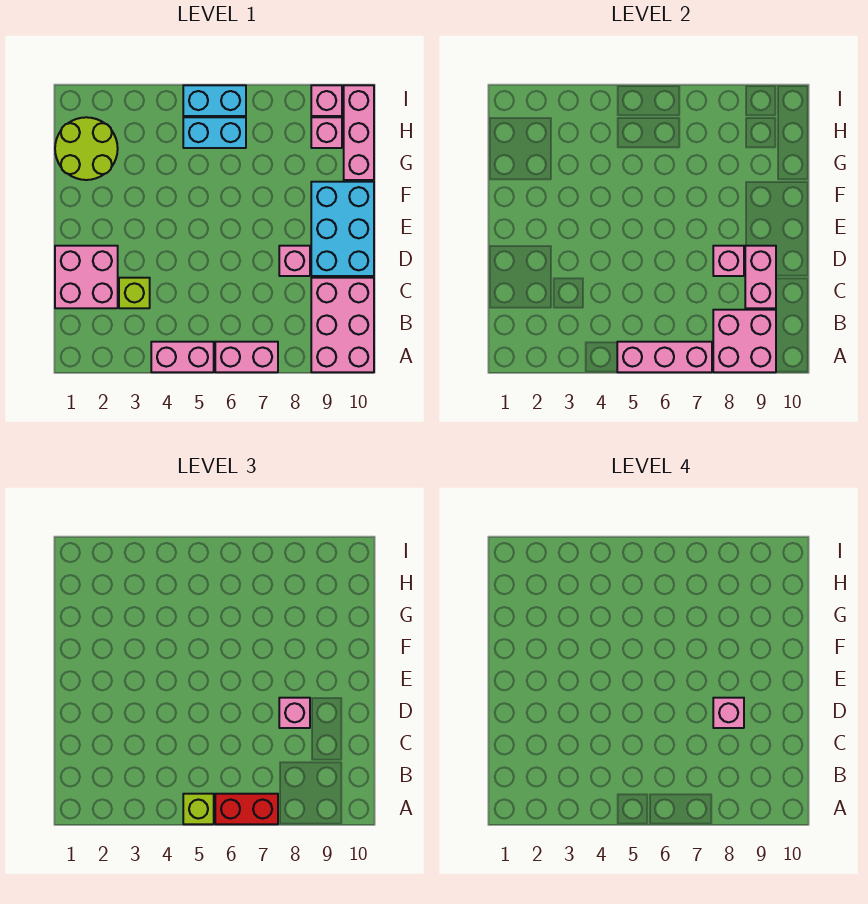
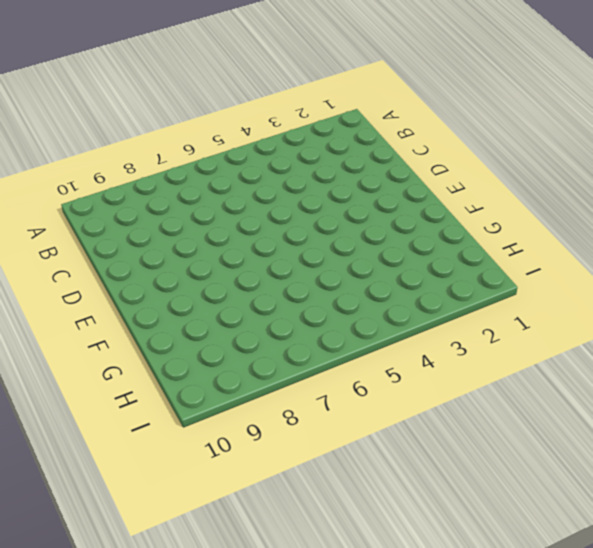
none -> pink brick A4:A5 level 1
none -> pink brick A6:A7 level 1
none -> pink brick A9:C10 level 1

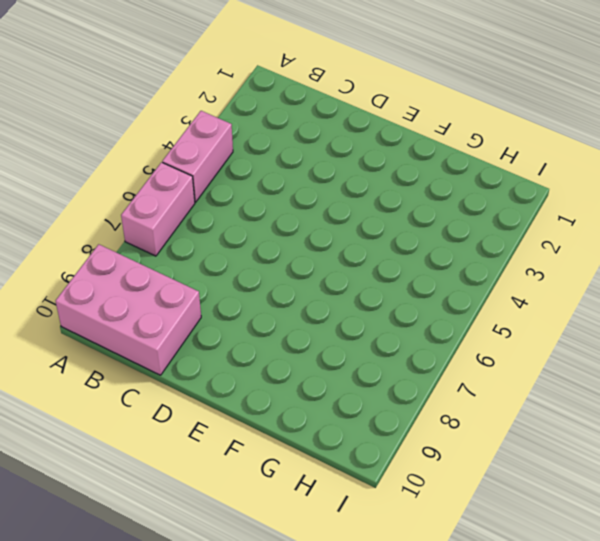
none -> pink brick C1:D2 level 1
none -> lime brick C3 level 1
none -> pink brick D8 level 1

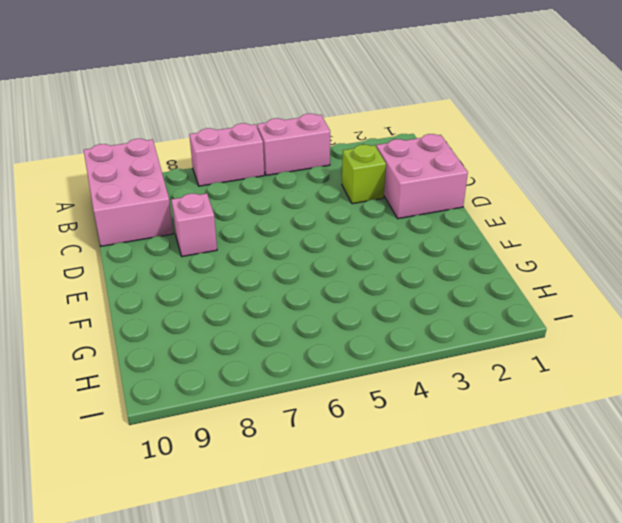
none -> cyan brick D9:F10 level 1
none -> lime round brick G1:H2 level 1
none -> pink brick G10:I10 level 1

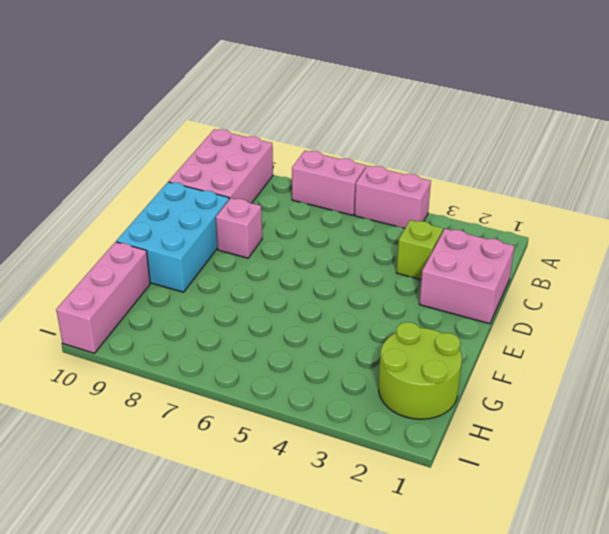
none -> cyan brick H5:H6 level 1
none -> pink brick H9 level 1
none -> cyan brick I5:I6 level 1

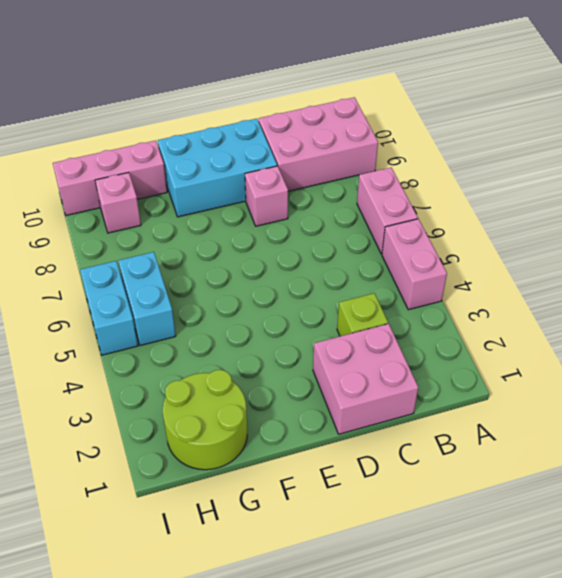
none -> pink brick I9 level 1
none -> pink brick A5:A7 level 2
none -> pink brick A8:B9 level 2

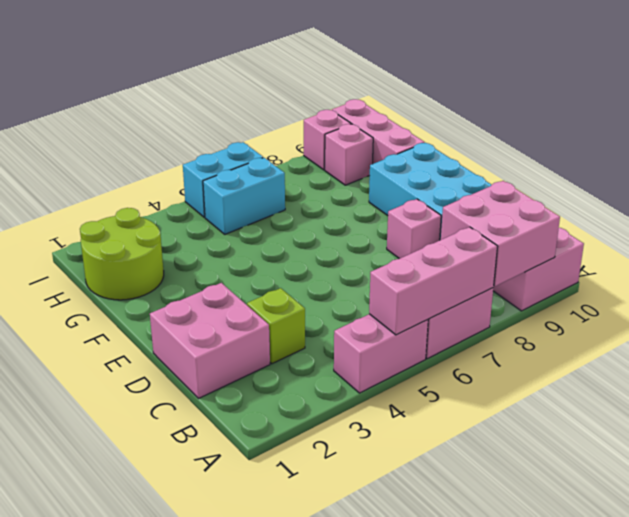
none -> pink brick C9:D9 level 2
none -> pink brick D8 level 2
none -> lime brick A5 level 3

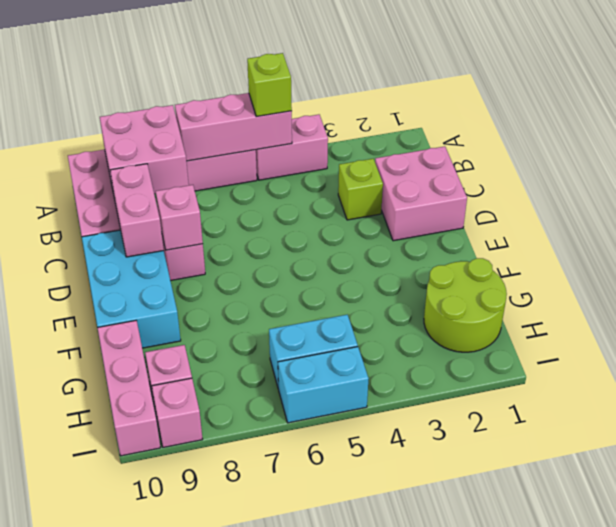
none -> red brick A6:A7 level 3
none -> pink brick D8 level 3
none -> pink brick D8 level 4

